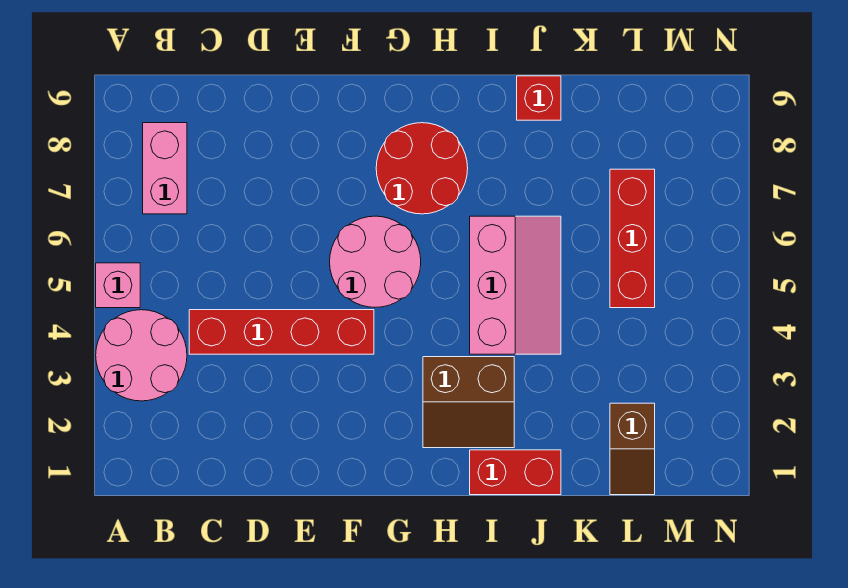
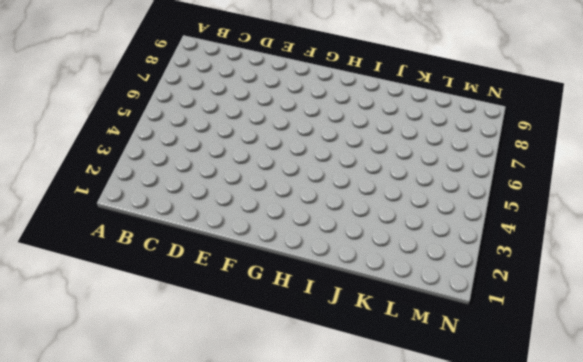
none -> pink round brick A3:B4 level 1
none -> pink brick A5 level 1
none -> pink brick B7:B8 level 1

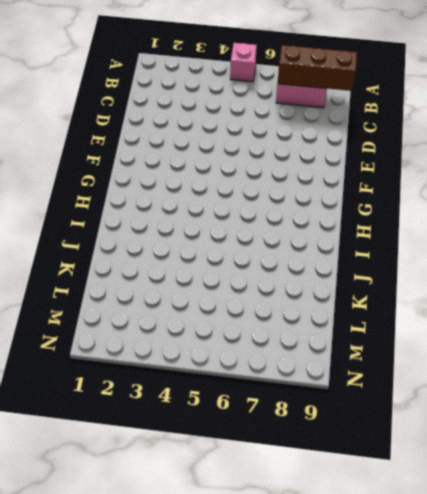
brown brick B7:B9 level 2 -> none
none -> pink round brick A3:B4 level 1
none -> red brick C4:F4 level 1
none -> pink round brick F5:G6 level 1

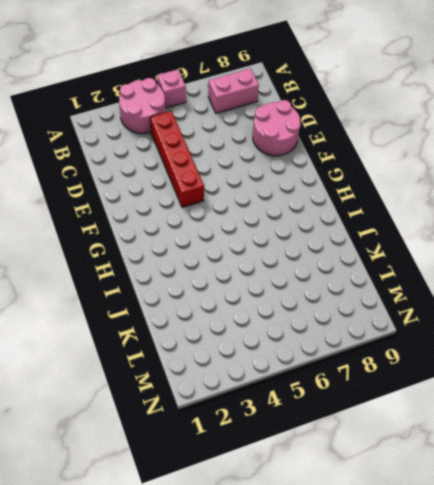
pink round brick D8:E9 level 1 -> pink round brick F5:G6 level 1
none -> red round brick G7:H8 level 1
none -> brown slope H2:I3 level 1 top 3
none -> red brick I1:J1 level 1

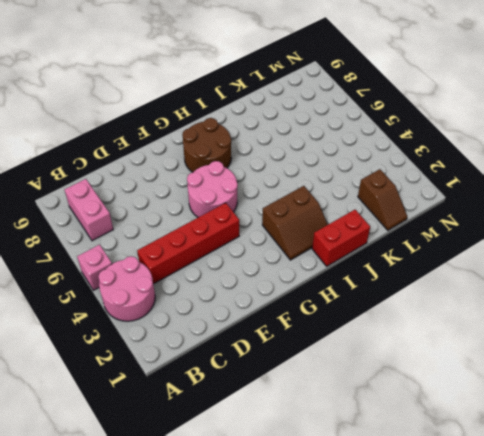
brown round brick G7:H8 level 1 -> red round brick G7:H8 level 1
none -> pink slope I4:J6 level 1 top I
none -> red brick J9 level 1
none -> red brick L5:L7 level 1

